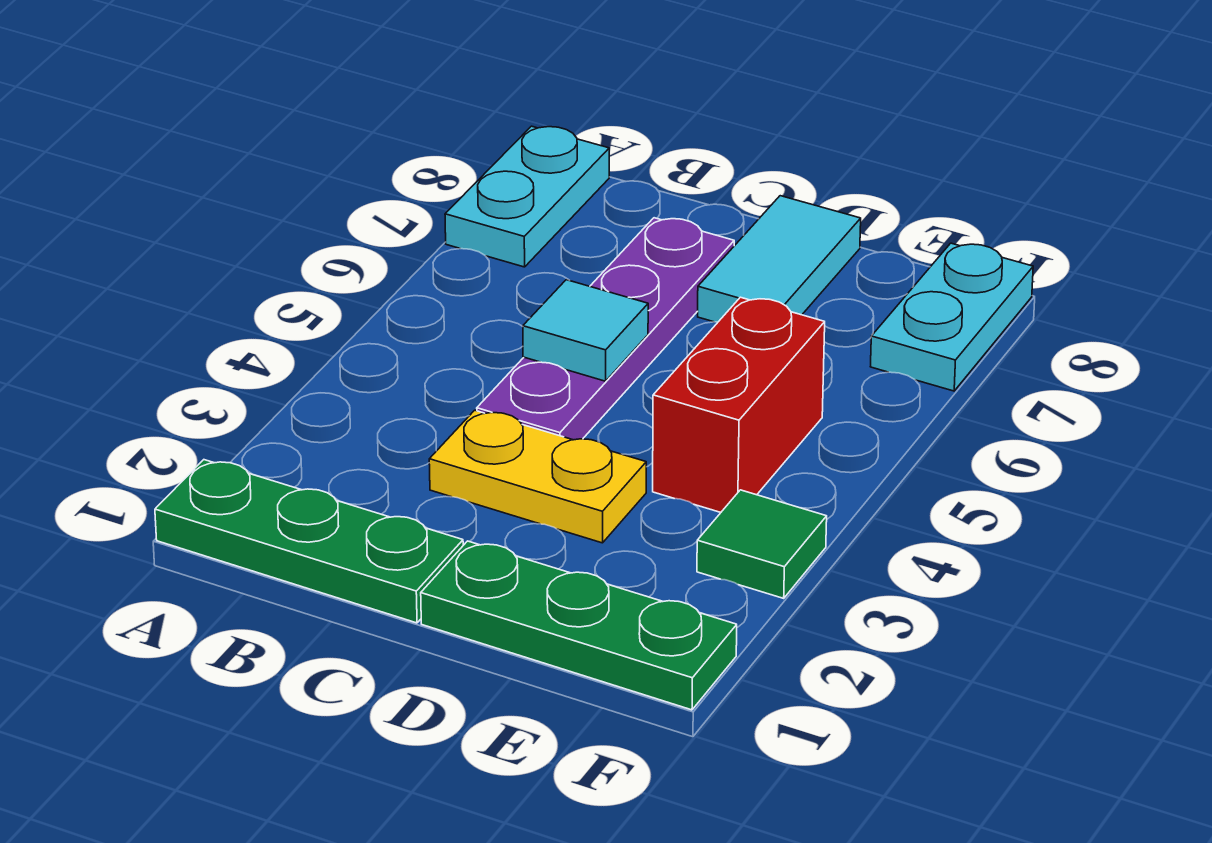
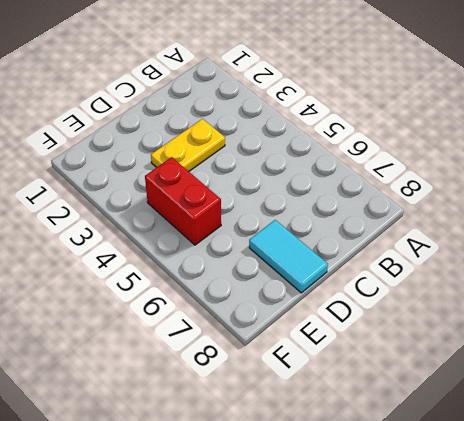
none -> green plate A1:C1 level 1
none -> cyan plate A7:A8 level 1

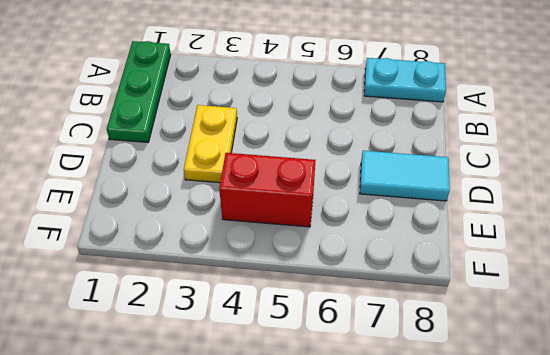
none -> purple plate C4:C7 level 1
none -> green plate D1:F1 level 1

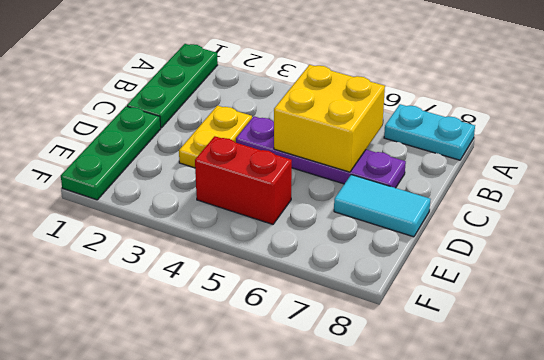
yellow brick B5:C6 level 2 -> cyan tile C5 level 2
none -> green tile F3 level 1
none -> cyan plate F7:F8 level 1

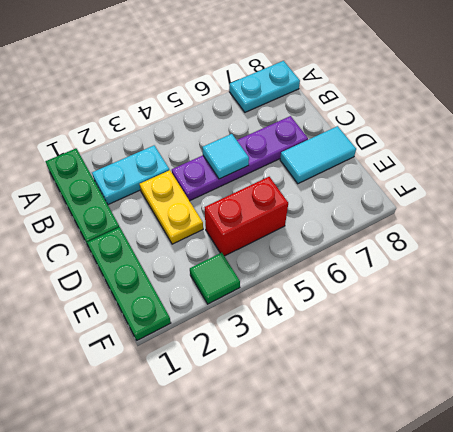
cyan plate B2:B3 level 1 -> cyan plate F7:F8 level 1

